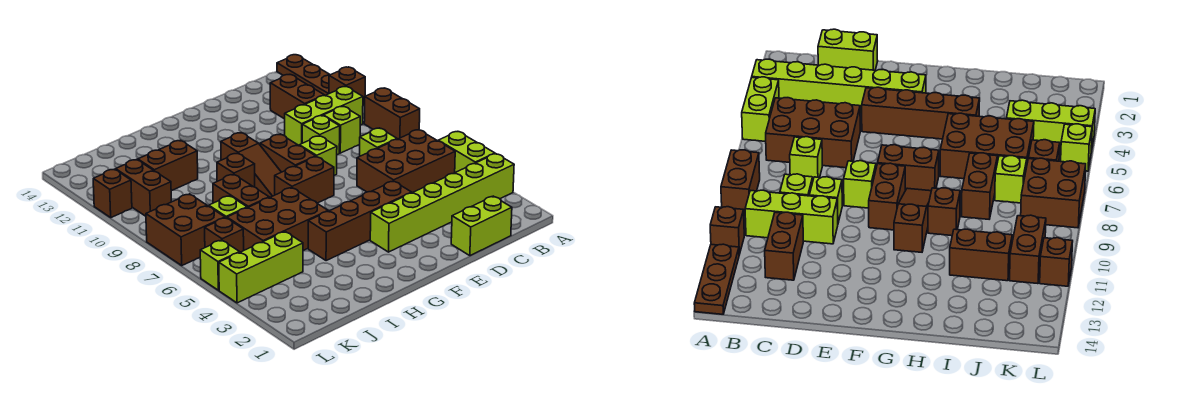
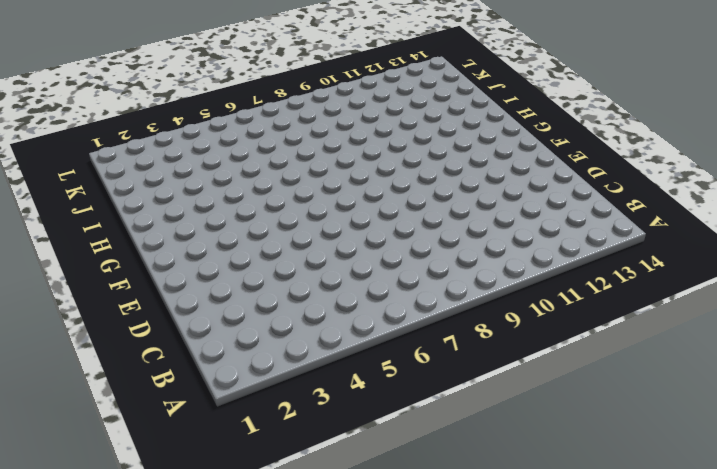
none -> lime brick A3:F3 level 1
none -> lime brick A4:A5 level 1
none -> brown brick A8:A9 level 1

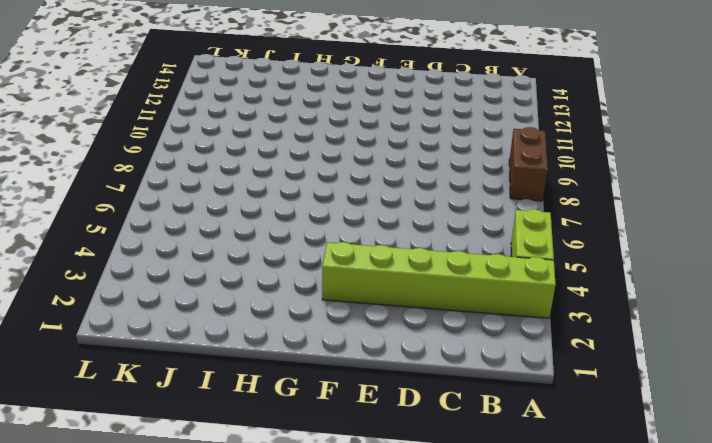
none -> brown brick A11 level 1
none -> brown plate A12:A14 level 1
none -> brown brick B5:D6 level 1

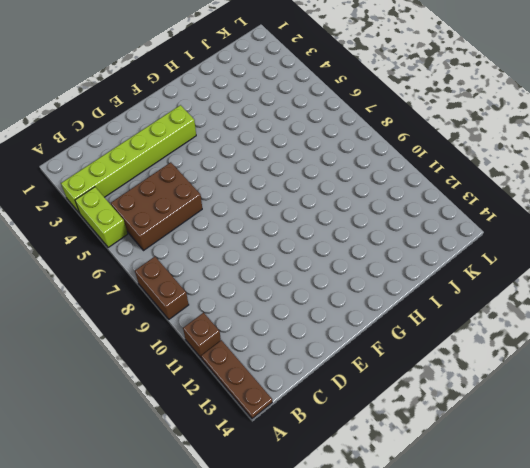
none -> lime brick B10:D10 level 1
none -> lime brick C1:D1 level 1
none -> lime brick C7 level 1

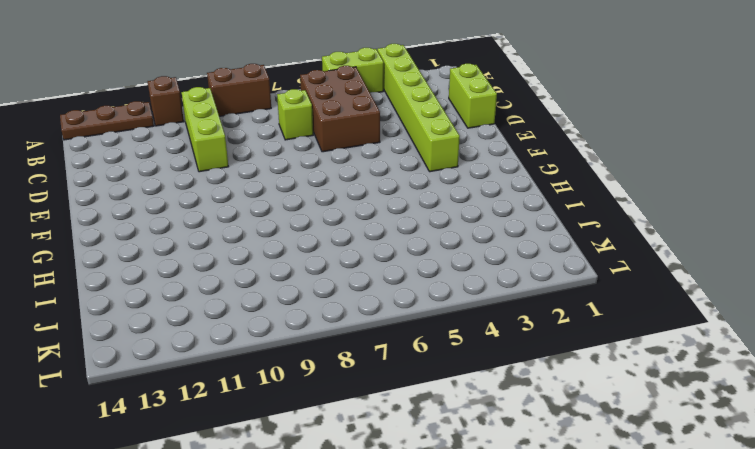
none -> lime brick C9 level 1
none -> brown brick C11:C12 level 1
none -> lime brick D9 level 1

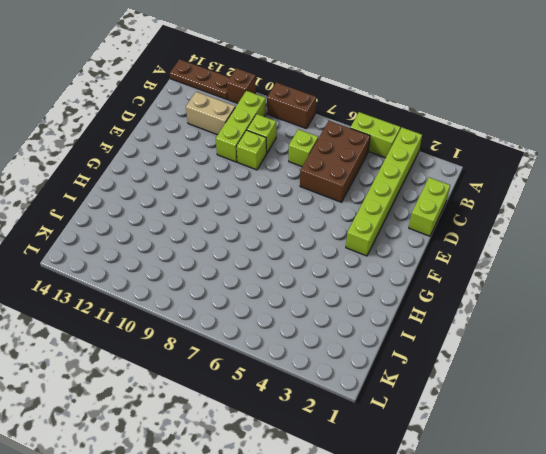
tan brick C11:C12 level 1 -> brown brick C11:C12 level 1
none -> brown brick E4:H4 level 1
none -> lime brick E8 level 1
none -> brown brick F7:G7 level 1

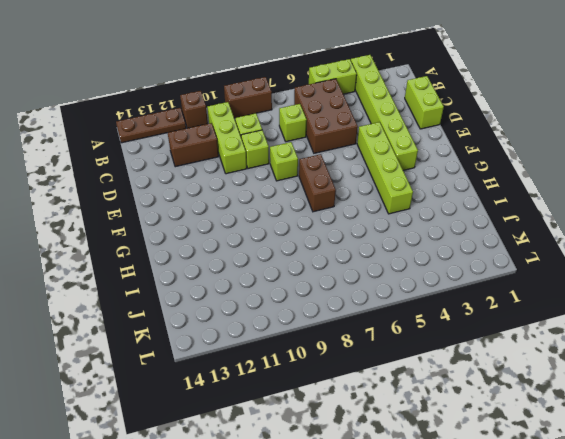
lime brick E4:H4 level 1 -> brown brick E4:H4 level 1
none -> brown brick F8:F9 level 1
none -> brown slope G8:G10 level 1 top 10
none -> brown brick H5:J6 level 1

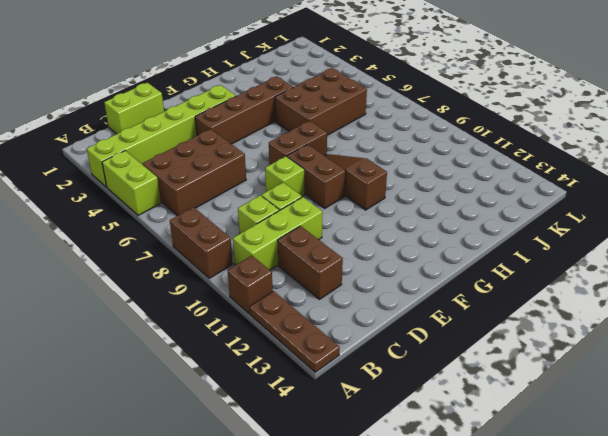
none -> lime brick C7 level 1
none -> brown brick H9 level 1
none -> brown brick I7:I8 level 1

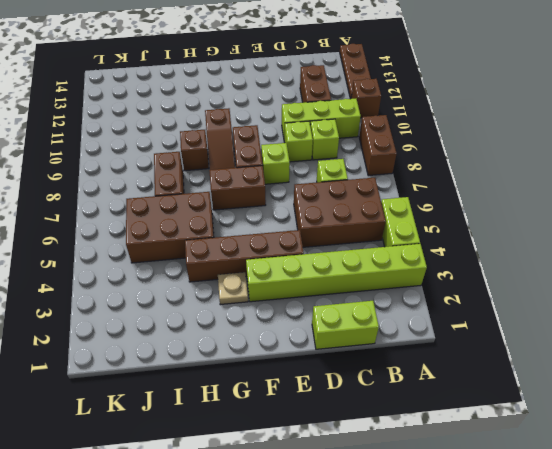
tan plate G3 level 1 -> none
none -> brown brick I11:J11 level 1
none -> lime brick J4:L4 level 1
none -> lime brick J7 level 1

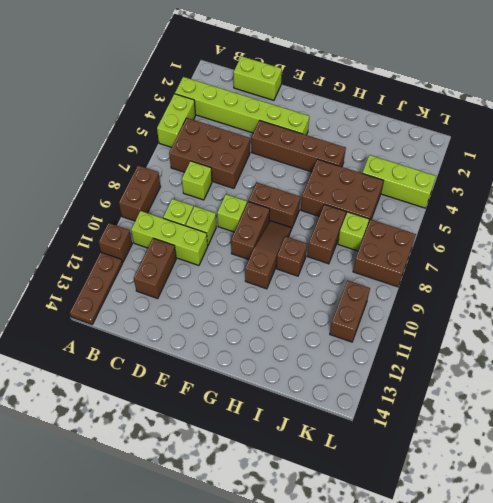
none -> brown brick I11:J11 level 1
none -> brown brick K6 level 1
none -> lime brick L5 level 1

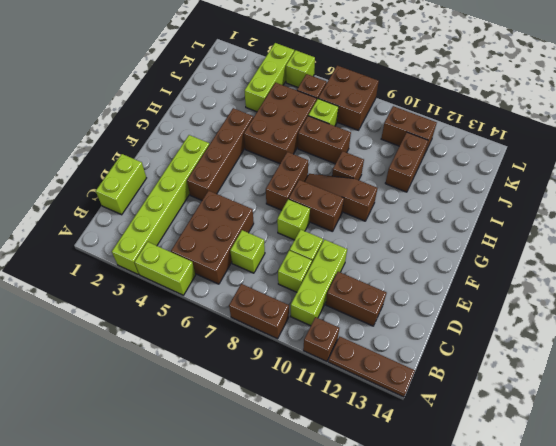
none -> brown brick L11 level 1

